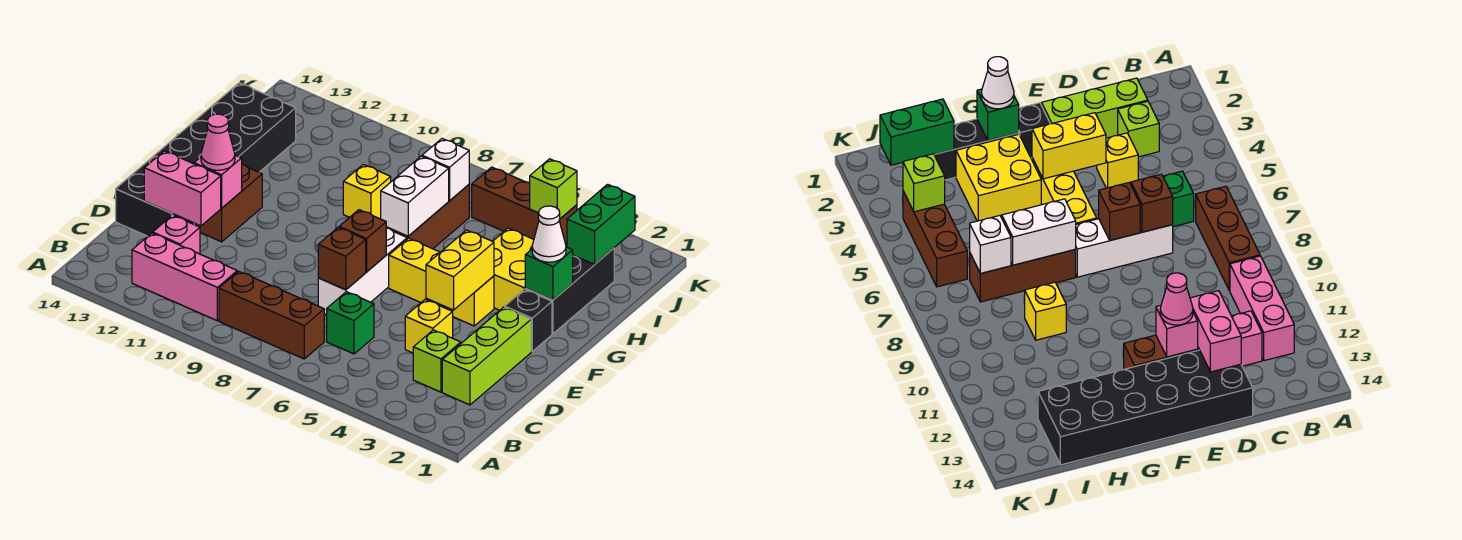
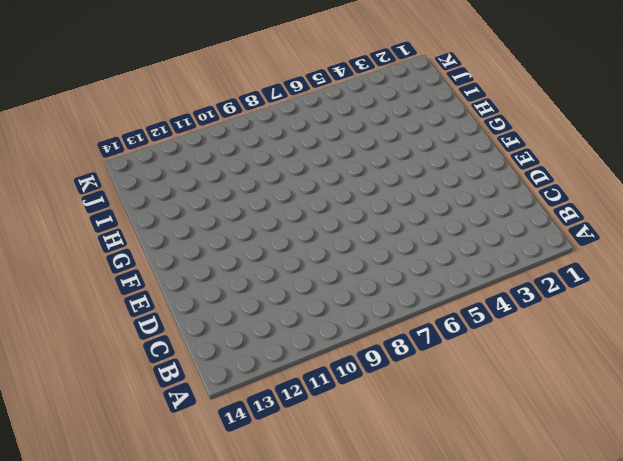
none -> brown brick B7:B9 level 1
none -> pink brick B10:B12 level 1
none -> lime brick C2:E2 level 1

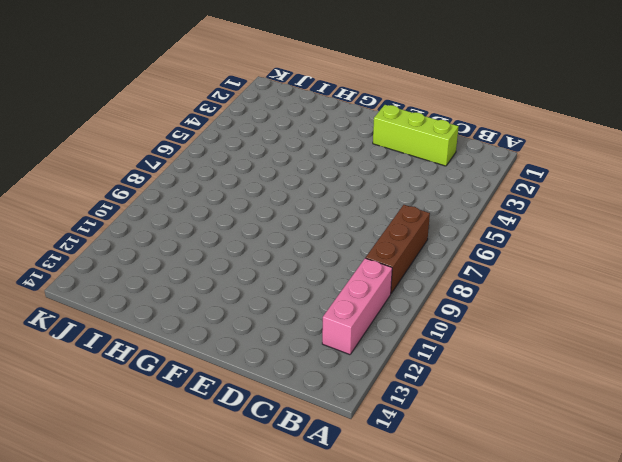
none -> lime brick C3 level 1
none -> green brick C6 level 1
none -> pink brick C12 level 1

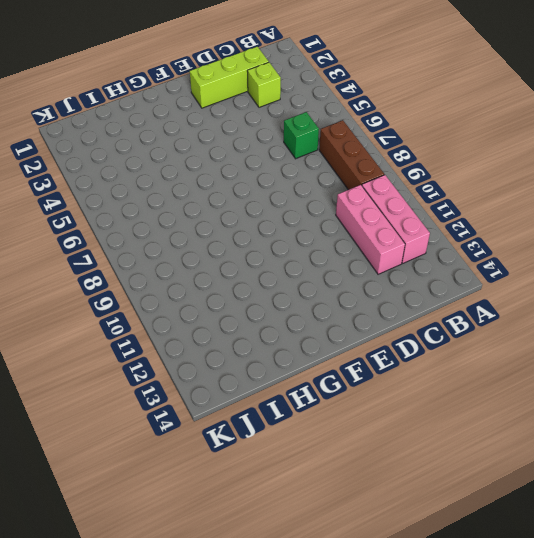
pink brick C10:C12 level 1 -> pink brick C12 level 1
none -> yellow brick D4 level 1
none -> white brick D7:F7 level 1
none -> black brick D13:I14 level 1

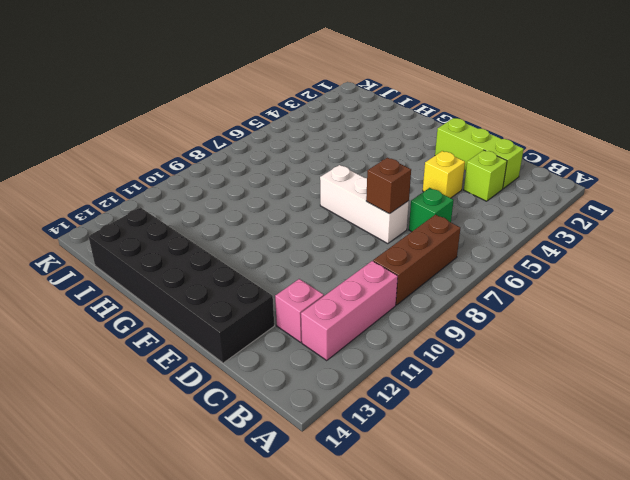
none -> brown brick E12:F12 level 1
none -> black brick F2 level 1
none -> yellow brick F4:F6 level 1

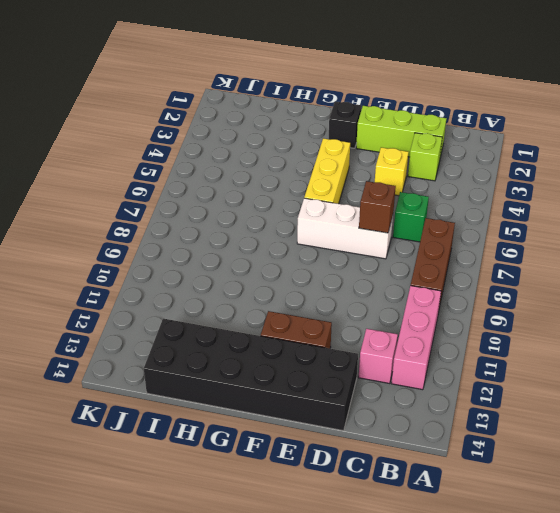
none -> black brick G2:I2 level 1
none -> yellow brick G3:H4 level 1
none -> brown brick G7:I7 level 1

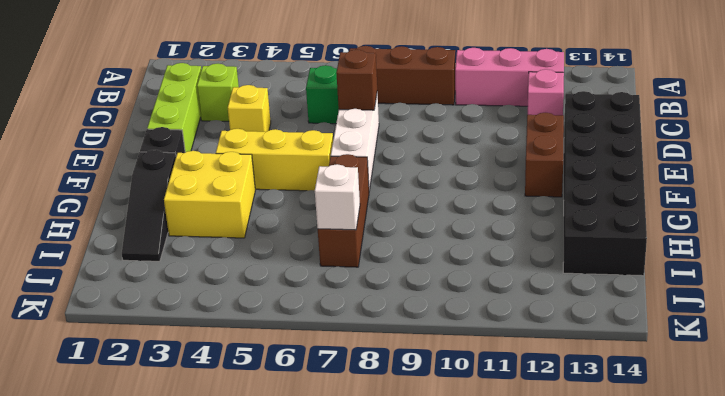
black slope G2:I2 level 1 top G -> black brick G2:I2 level 1
none -> yellow brick H9 level 1
none -> brown brick J4:J6 level 1
none -> pink brick D12:D13 level 2

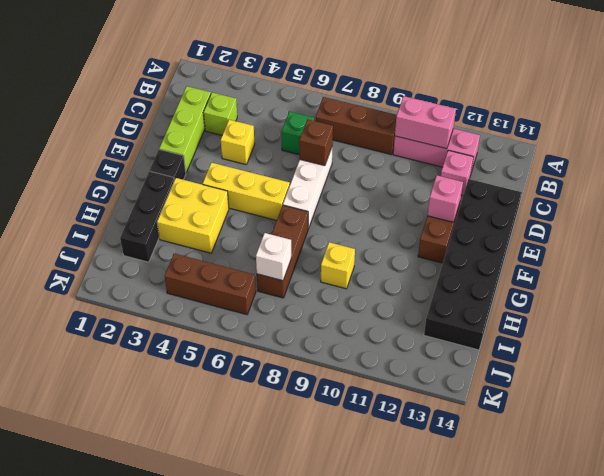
pink brick B10:B11 level 2 -> pink brick D12:D13 level 2
none -> yellow brick E4:F4 level 2
none -> brown brick E7 level 2
none -> green brick G2 level 2

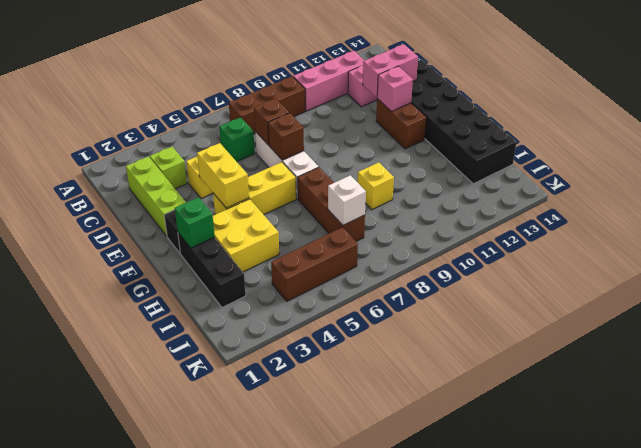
none -> white brick G7:H7 level 2
none -> green brick I2:J2 level 2
none -> lime brick J4 level 2

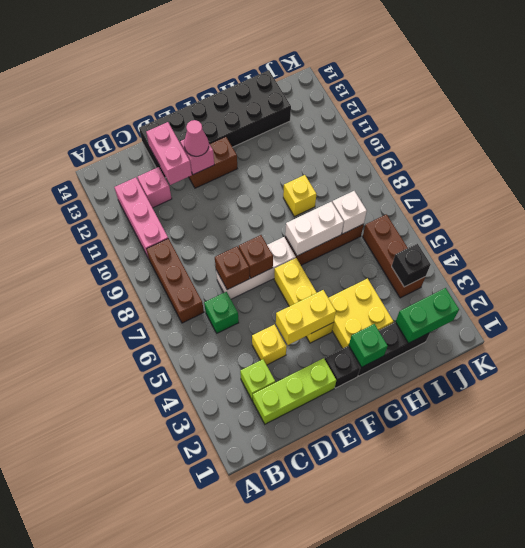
black brick J4 level 2 -> lime brick J4 level 2
none -> white cone G2 level 3

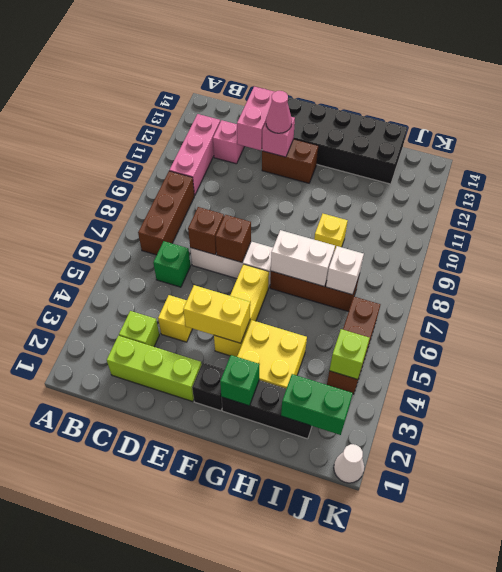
white cone K1 level 1 -> white cone G2 level 3

